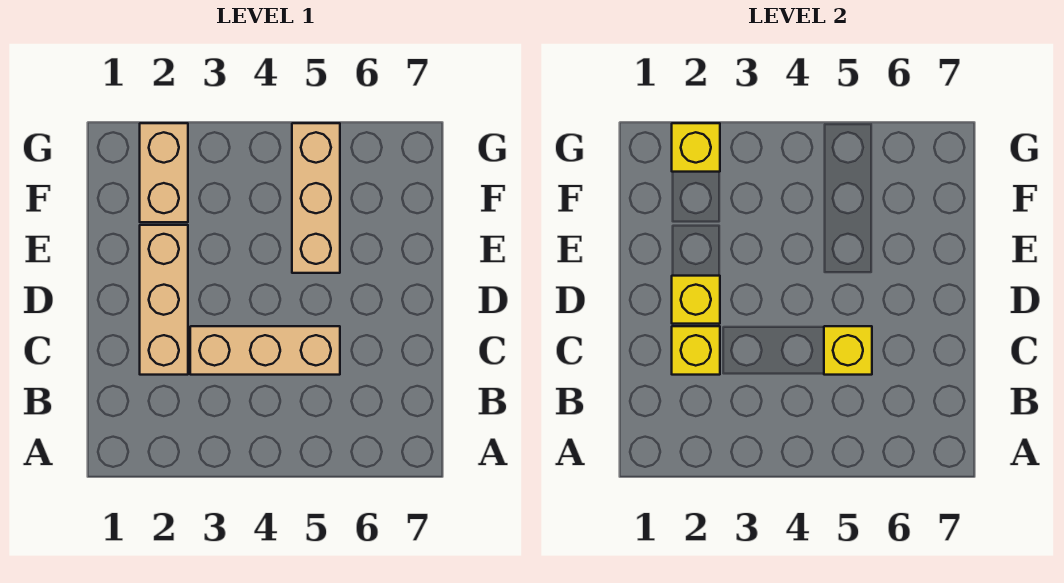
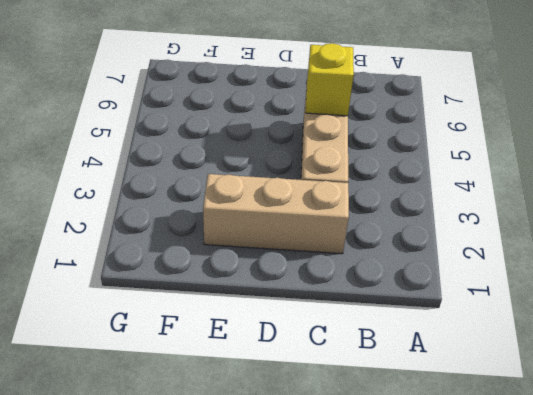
none -> tan brick E5:G5 level 1
none -> tan brick F2:G2 level 1

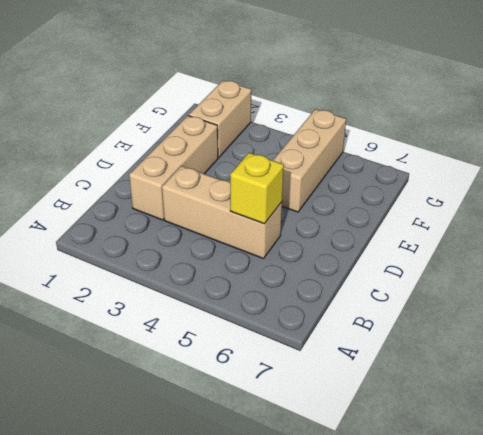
none -> yellow brick C2 level 2
none -> yellow brick D2 level 2

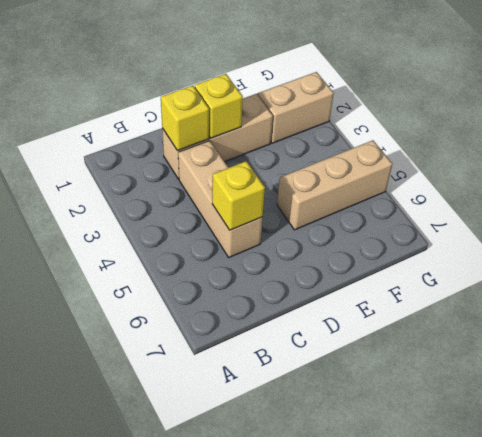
none -> yellow brick G2 level 2

